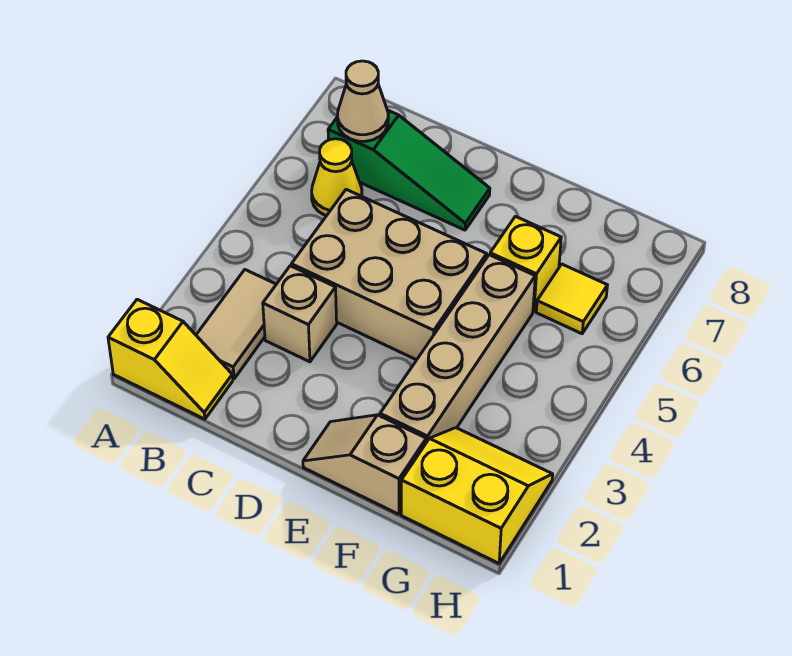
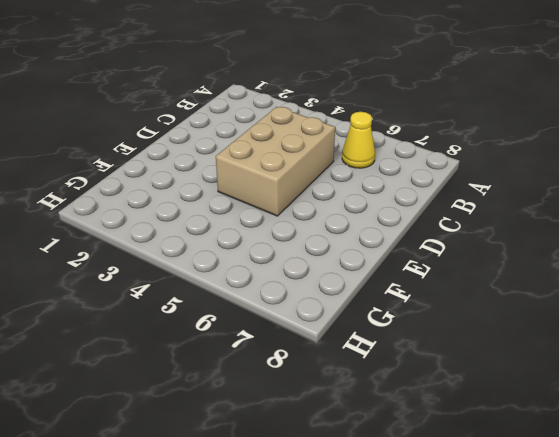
none -> yellow slope A1:B1 level 1 top A
none -> tan tile B2:B3 level 1
none -> green slope B7:D7 level 1 top B

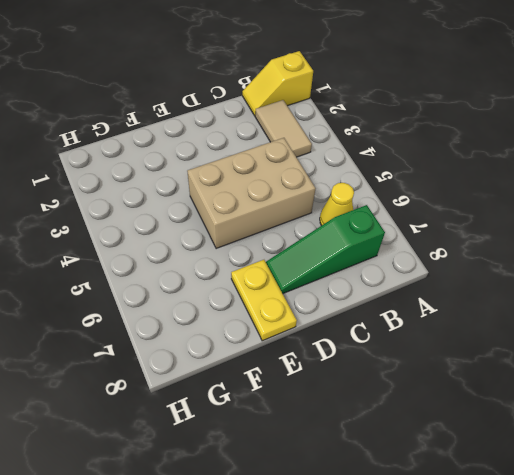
yellow plate E7:E8 level 1 -> none
none -> tan brick C3 level 1
none -> tan slope E1:F1 level 1 top F
none -> tan brick F2:F5 level 1

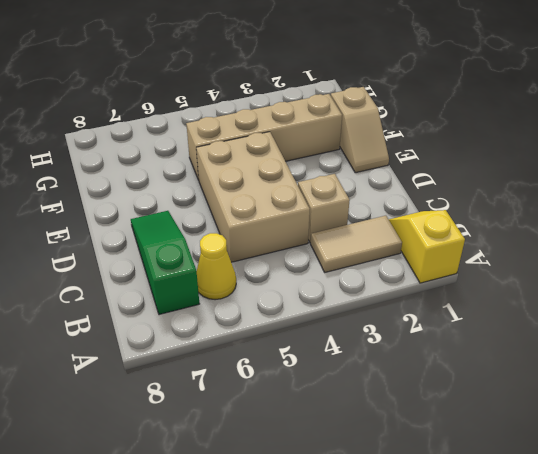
none -> yellow brick F6 level 1
none -> yellow slope G1:H2 level 1 top 1
none -> yellow tile G6 level 1

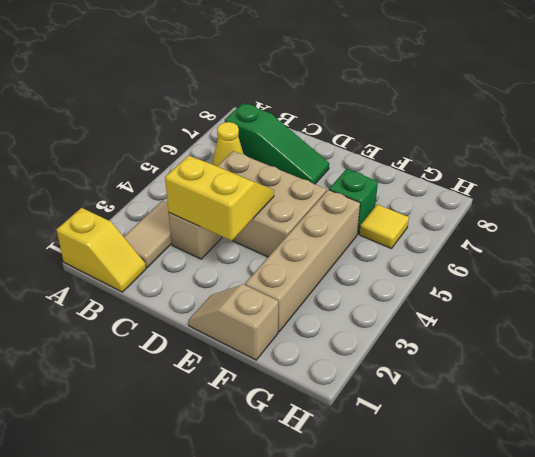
yellow slope C3:D4 level 2 top 3 -> yellow slope G1:H2 level 1 top 1
green brick F6 level 1 -> yellow brick F6 level 1
none -> tan cone B7 level 2

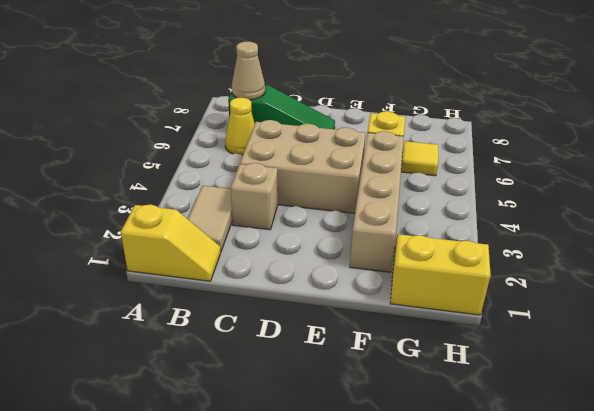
none -> tan slope E1:F1 level 1 top F

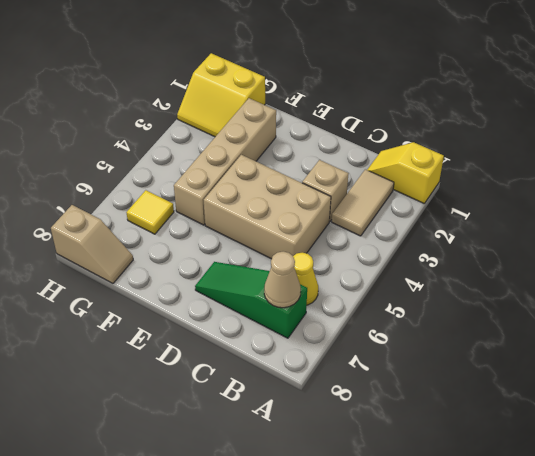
tan slope G8:H8 level 1 top H -> tan slope E1:F1 level 1 top F
none -> yellow brick F6 level 1

